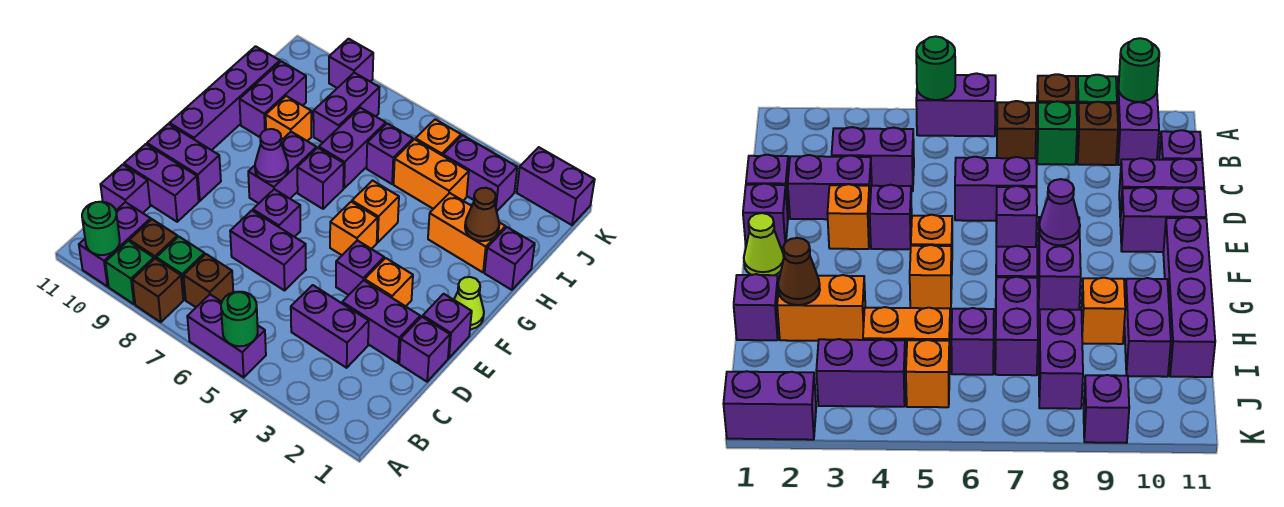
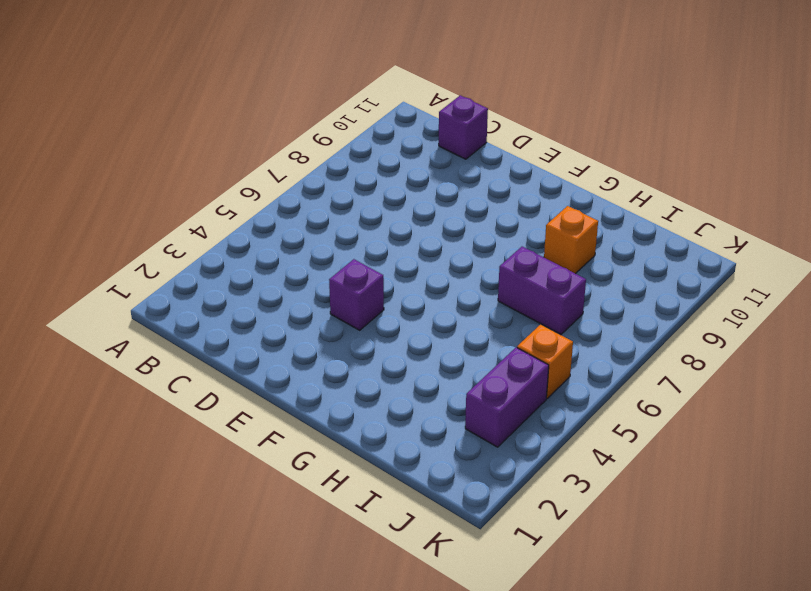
none -> purple brick A5:A6 level 1
none -> brown brick A8 level 1
none -> green brick A9 level 1
none -> purple brick A10:B10 level 1

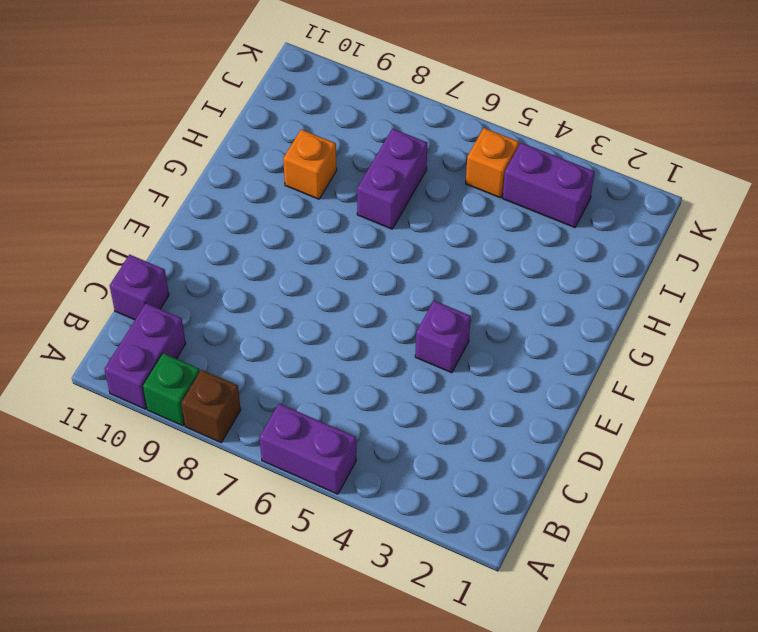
none -> brown brick B7 level 1
none -> green brick B8 level 1
none -> brown brick B9 level 1
none -> purple brick C3:C4 level 1

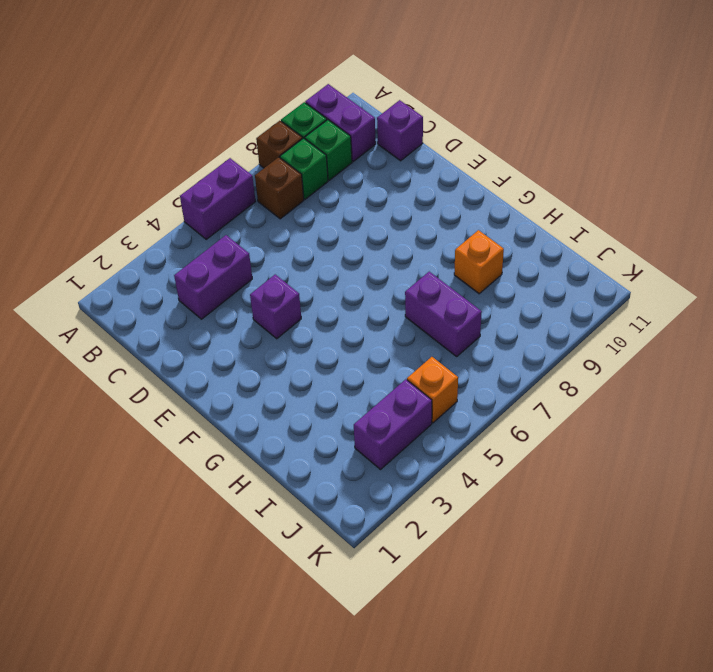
green brick B9 level 1 -> brown brick B9 level 1
none -> purple brick D1 level 1
none -> purple brick D2:D3 level 1
none -> purple brick D6:D7 level 1
none -> purple brick D10:D11 level 1

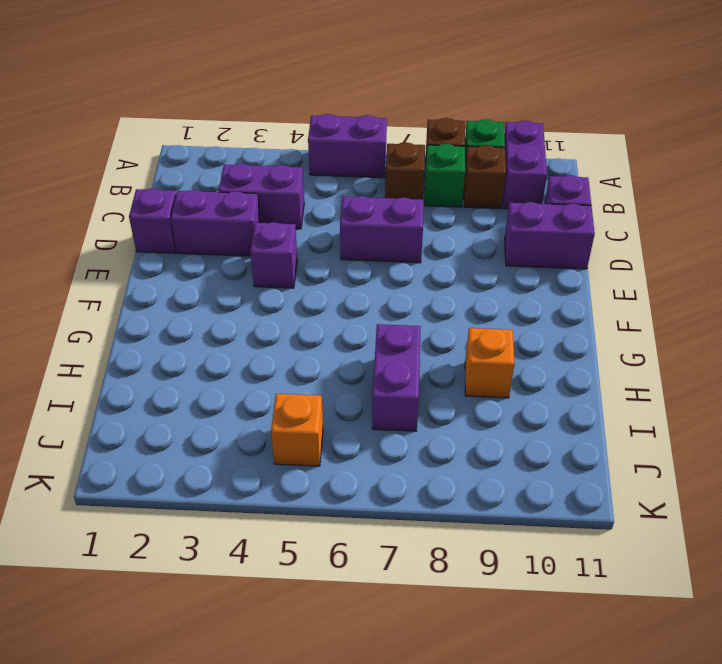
none -> purple brick E1 level 1
none -> orange brick E3 level 1
none -> purple brick E7 level 1
none -> purple brick E10:E11 level 1

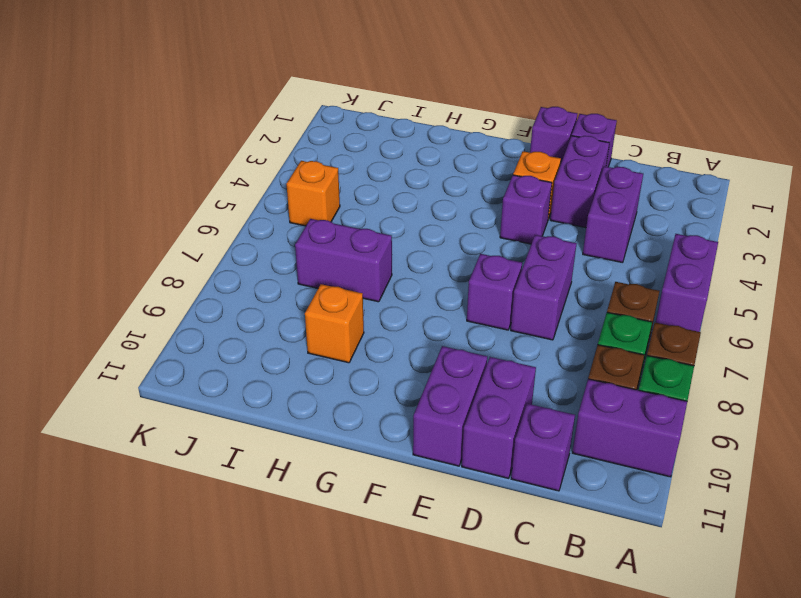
none -> lime cone F1 level 1
none -> orange brick F5 level 1
none -> purple brick F8:G8 level 1
none -> purple brick F11:I11 level 1

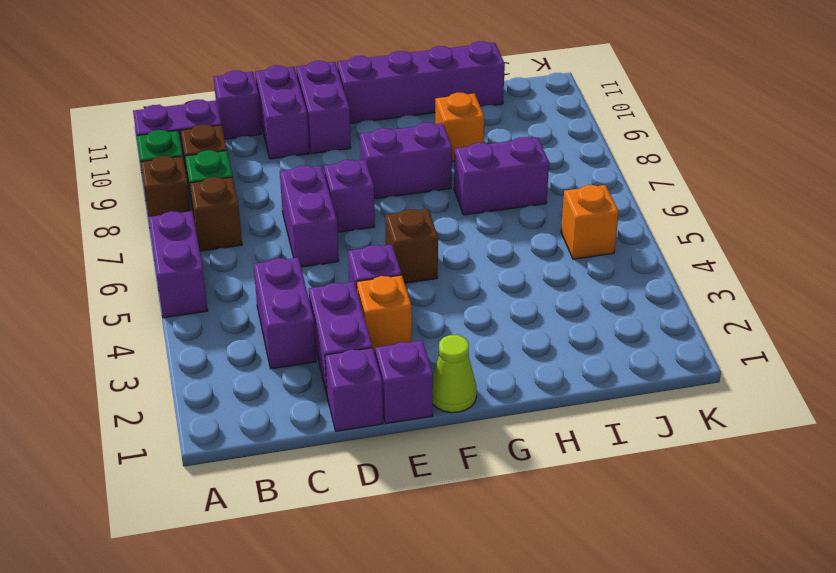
brown brick F5 level 1 -> orange brick F5 level 1
none -> orange brick G5 level 1
none -> purple brick G7 level 1
none -> purple brick H1 level 1
none -> orange brick H2:H3 level 1

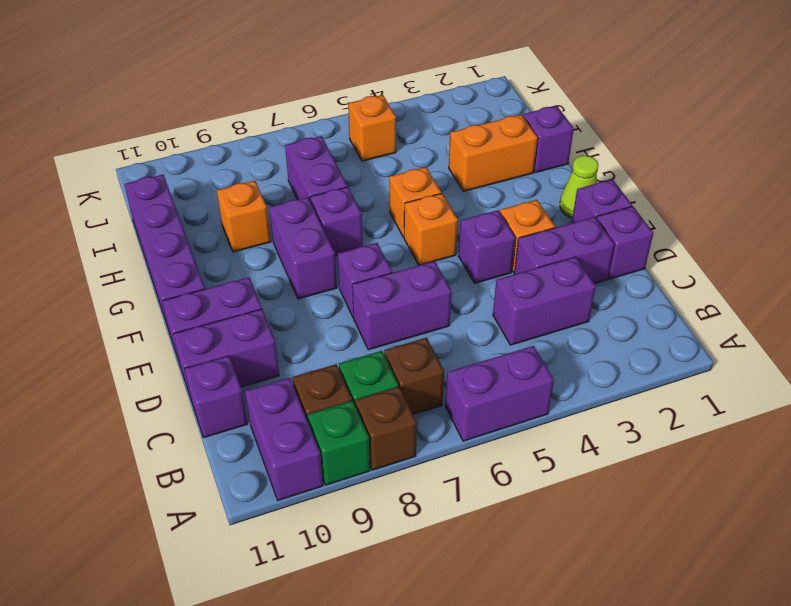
none -> purple brick H10:I10 level 1
none -> orange brick I4:I5 level 1
none -> purple brick I6 level 1
none -> purple brick I8:J8 level 1

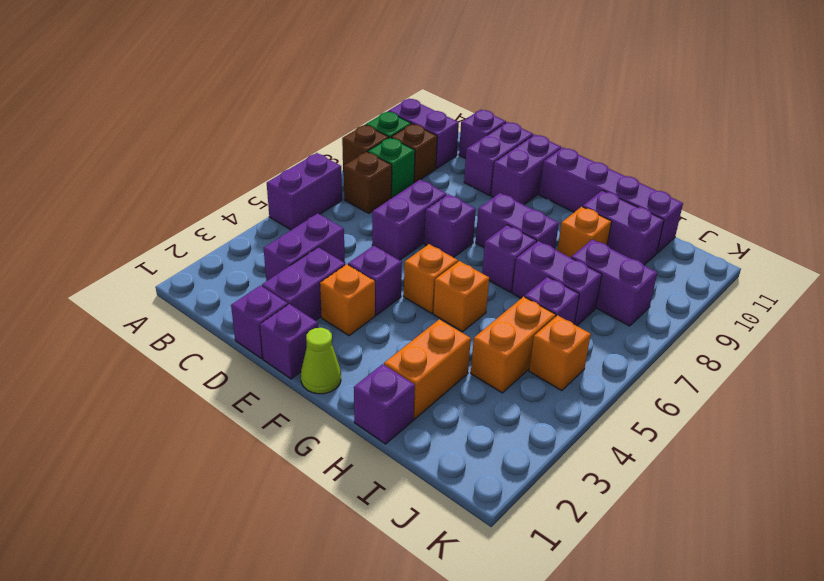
none -> purple brick J3:J4 level 1
none -> purple brick K1:K2 level 1
none -> purple brick K9 level 1
none -> green round brick A5 level 2

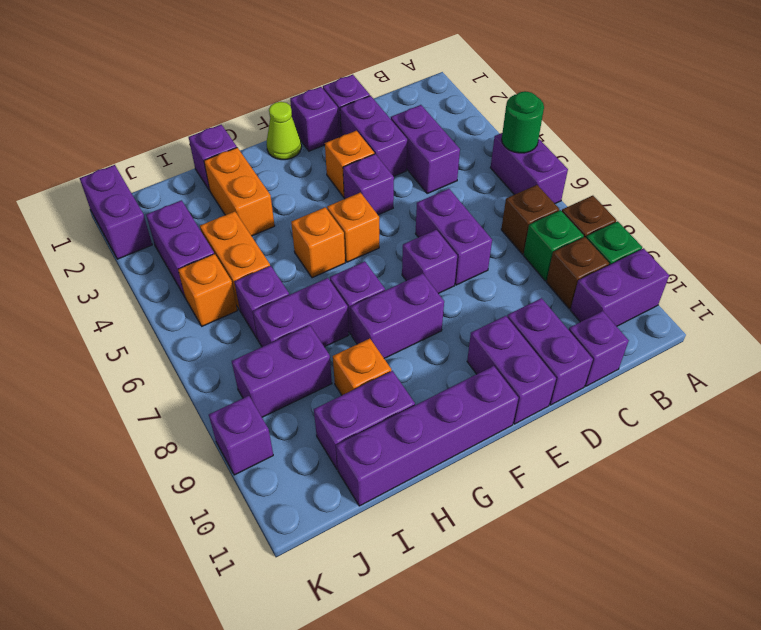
none -> green round brick A10 level 2
none -> purple cone F8 level 2
none -> brown cone H2 level 2

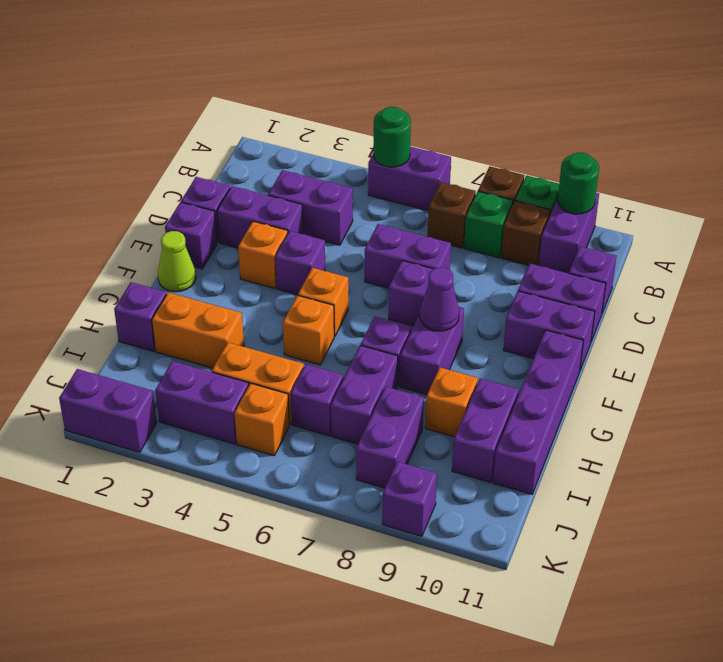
none -> brown cone H2 level 2

